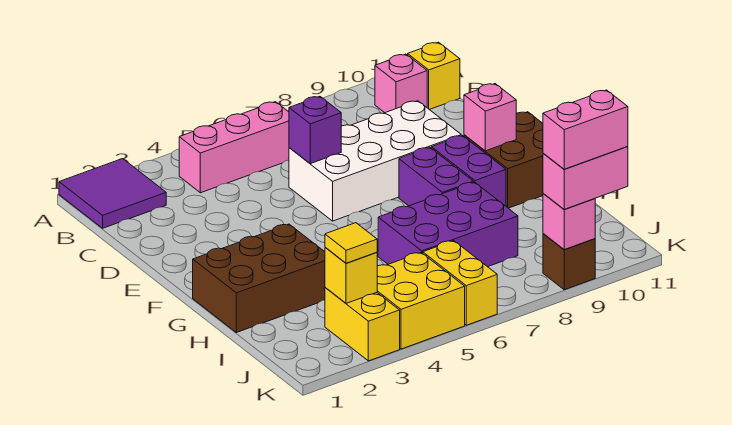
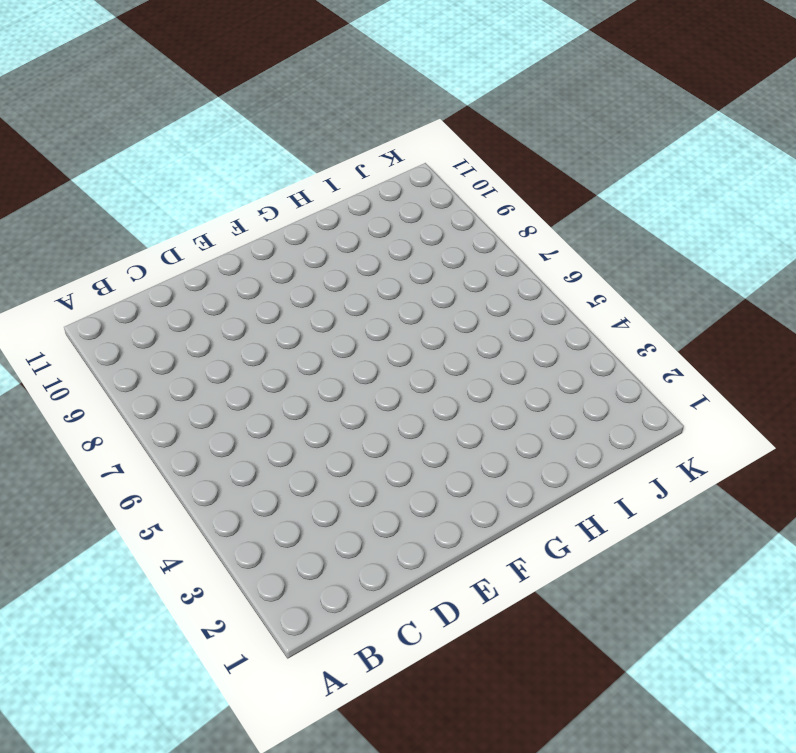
none -> purple tile A1:B2 level 1
none -> pink brick B4:B6 level 1
none -> pink brick B10 level 1

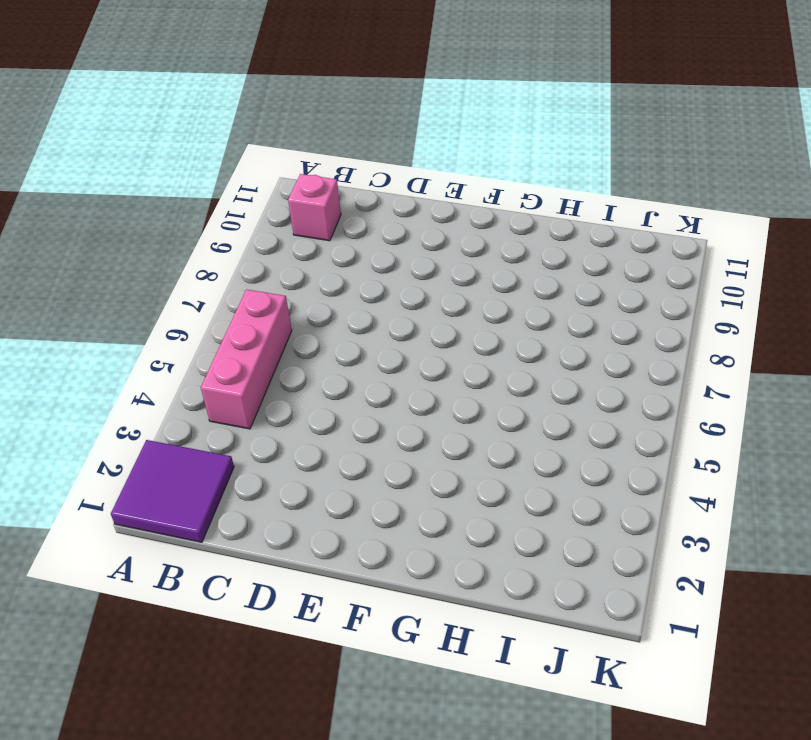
none -> yellow brick B11 level 1
none -> white brick D6:E9 level 1
none -> purple brick F8:G8 level 1

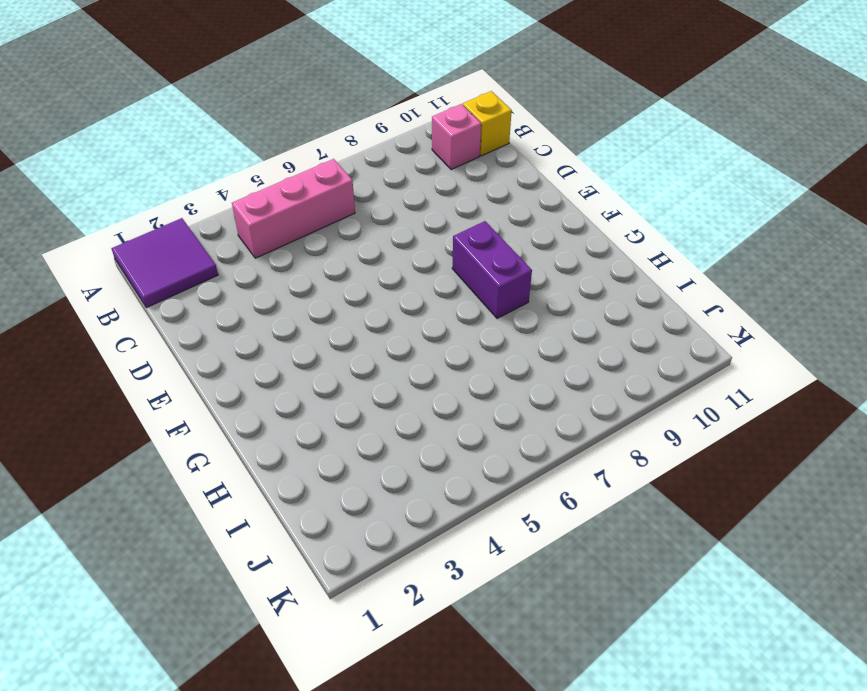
none -> white brick D6:E9 level 1
none -> purple brick F9:G9 level 1
none -> brown brick F10:G11 level 1

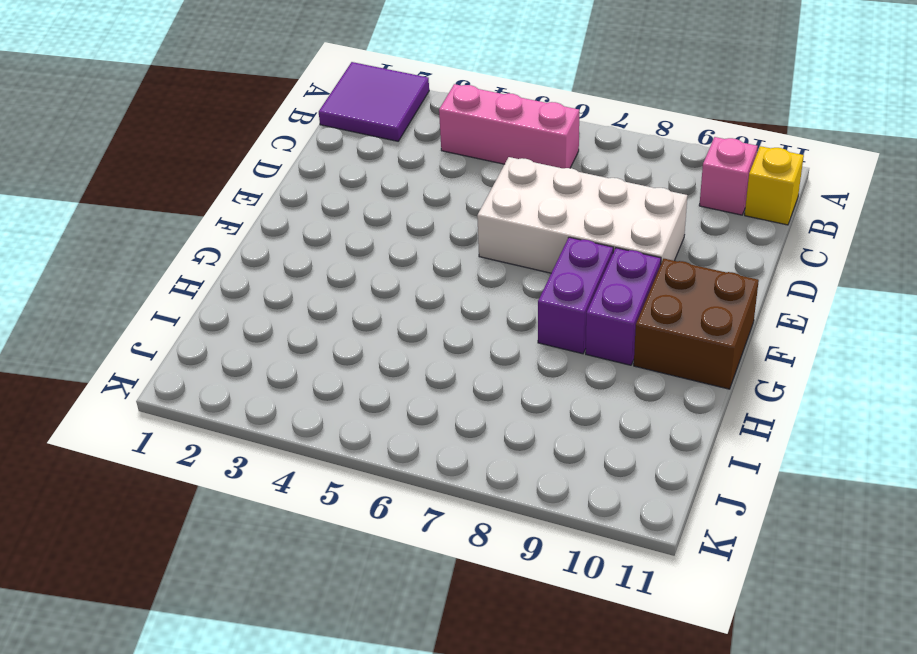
none -> brown brick G1:H3 level 1
none -> purple brick H6:I8 level 1
none -> yellow brick J3:K3 level 1

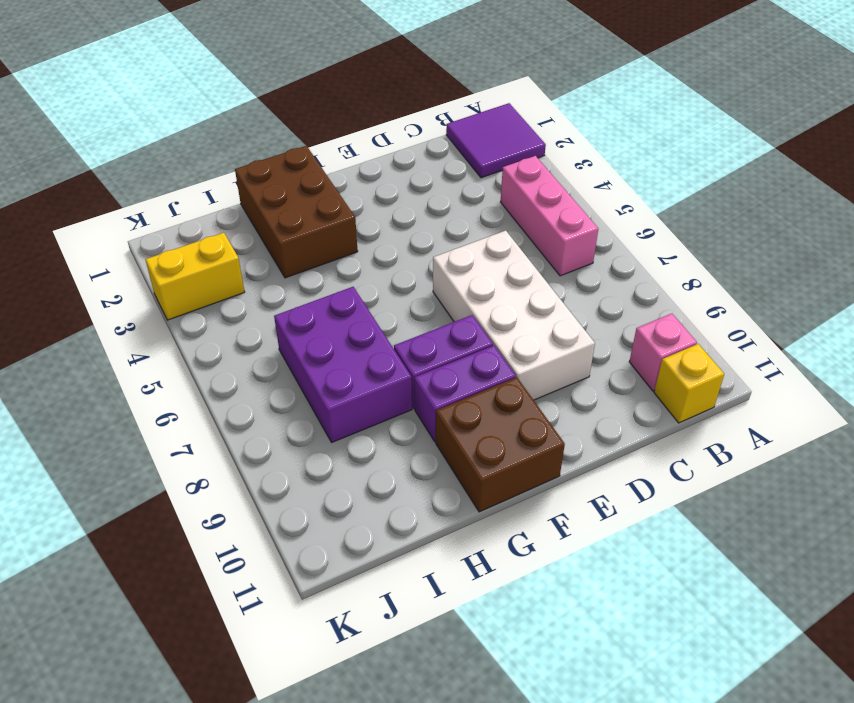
none -> yellow brick J4:K5 level 1
none -> yellow brick J6:K6 level 1
none -> brown brick K9 level 1

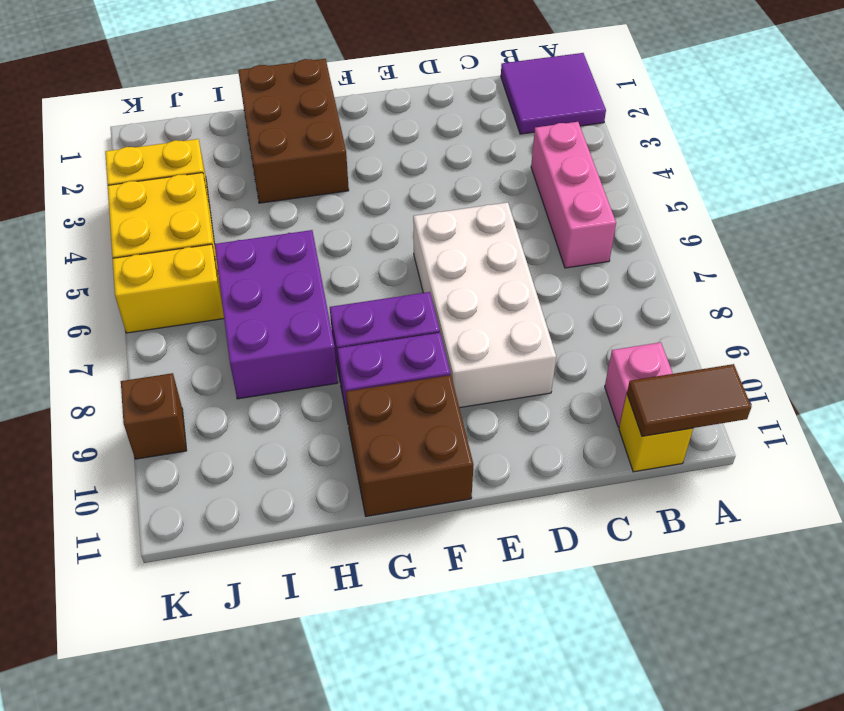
brown tile A11:B11 level 2 -> none
none -> purple brick D6 level 2
none -> pink brick F10 level 2
none -> yellow brick J3 level 2

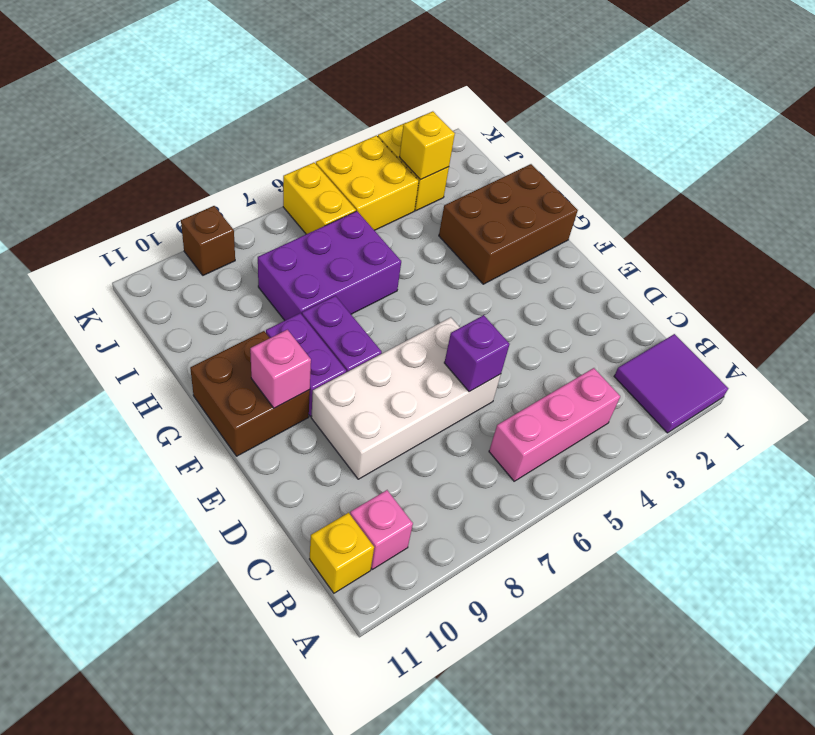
none -> pink brick K9 level 2
none -> yellow tile J3 level 3
none -> pink brick K9:K10 level 3

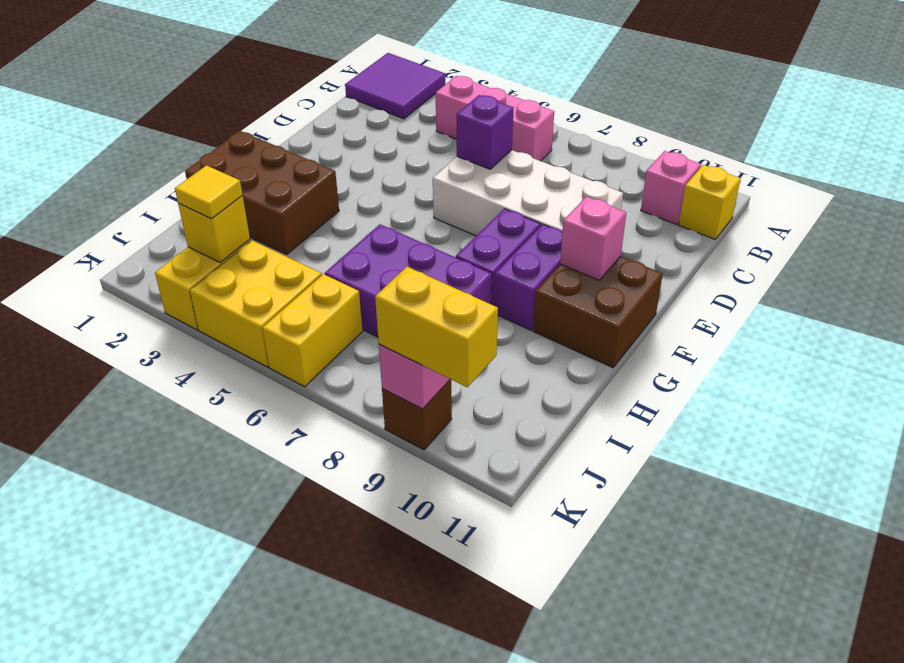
yellow brick K9:K10 level 3 -> pink brick K9:K10 level 3
none -> pink brick K9:K10 level 4

